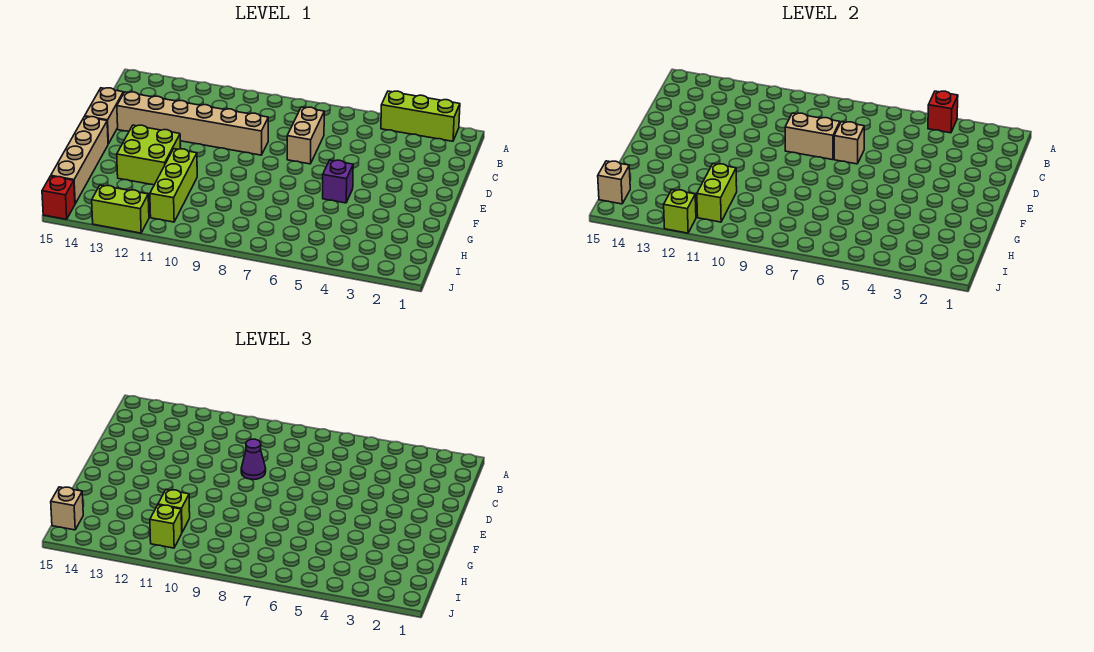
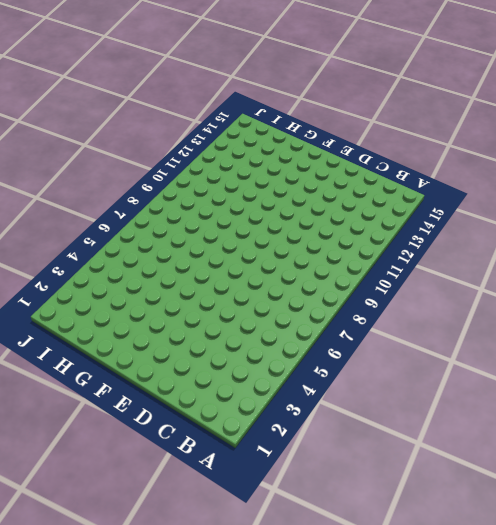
none -> lime brick A2:A4 level 1
none -> tan brick C7:D7 level 1
none -> tan brick D9:D14 level 1

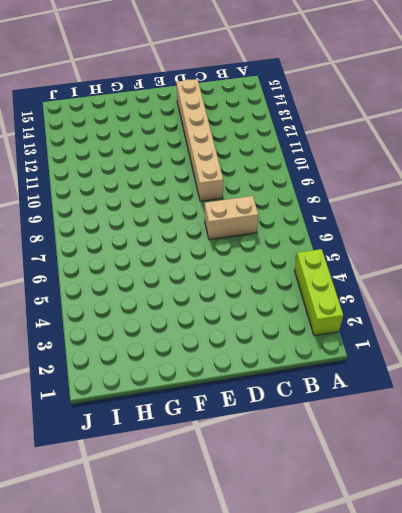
none -> tan brick D15:E15 level 1
none -> purple brick F5 level 1
none -> lime brick F12:G13 level 1

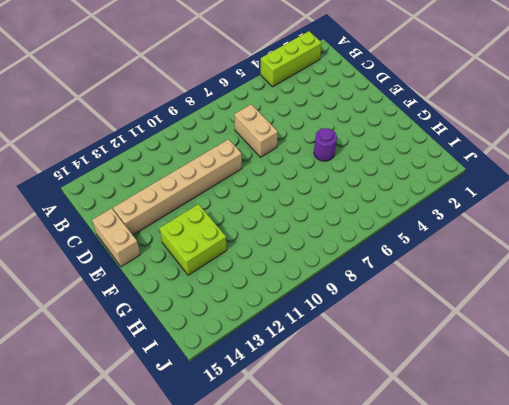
purple round brick F5 level 1 -> purple brick F5 level 1
none -> tan brick F15:I15 level 1
none -> lime brick G11:I11 level 1
none -> lime brick J12:J13 level 1

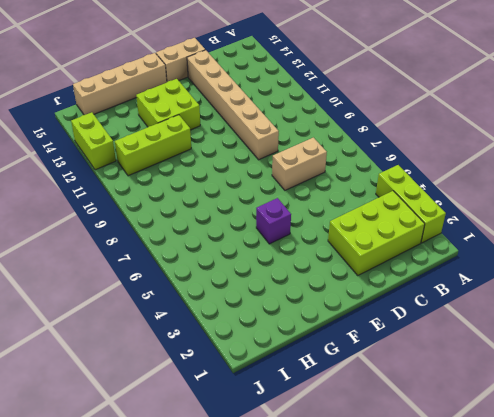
lime brick B2:D3 level 1 -> none
none -> red brick J15 level 1
none -> red brick A4 level 2
none -> tan brick D7 level 2

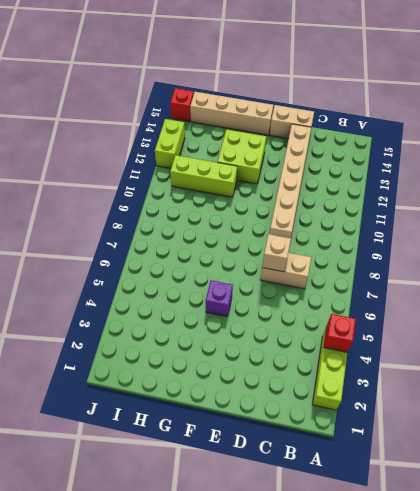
none -> tan brick D8:D9 level 2
none -> lime brick H11:I11 level 2
none -> tan brick I15 level 2

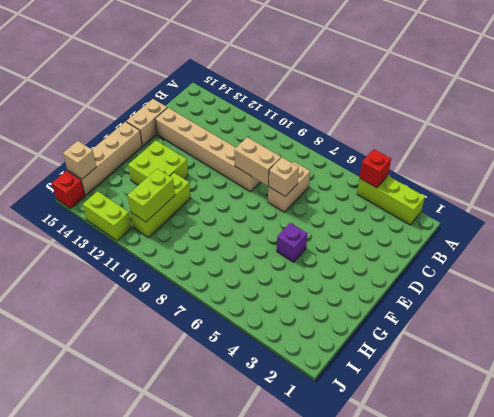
none -> lime brick J12 level 2
none -> purple cone D9 level 3
none -> lime brick H11 level 3

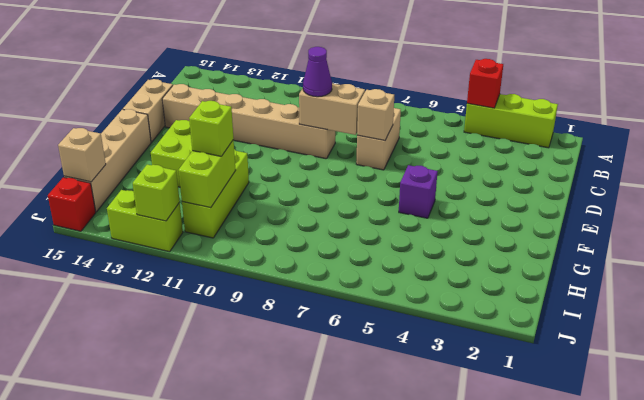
none -> lime brick I11 level 3
none -> tan brick I15 level 3

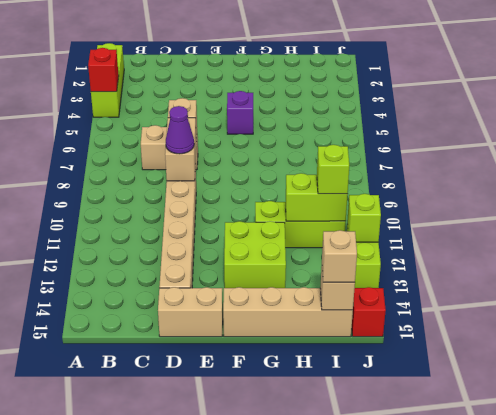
none -> lime brick H11 level 3

